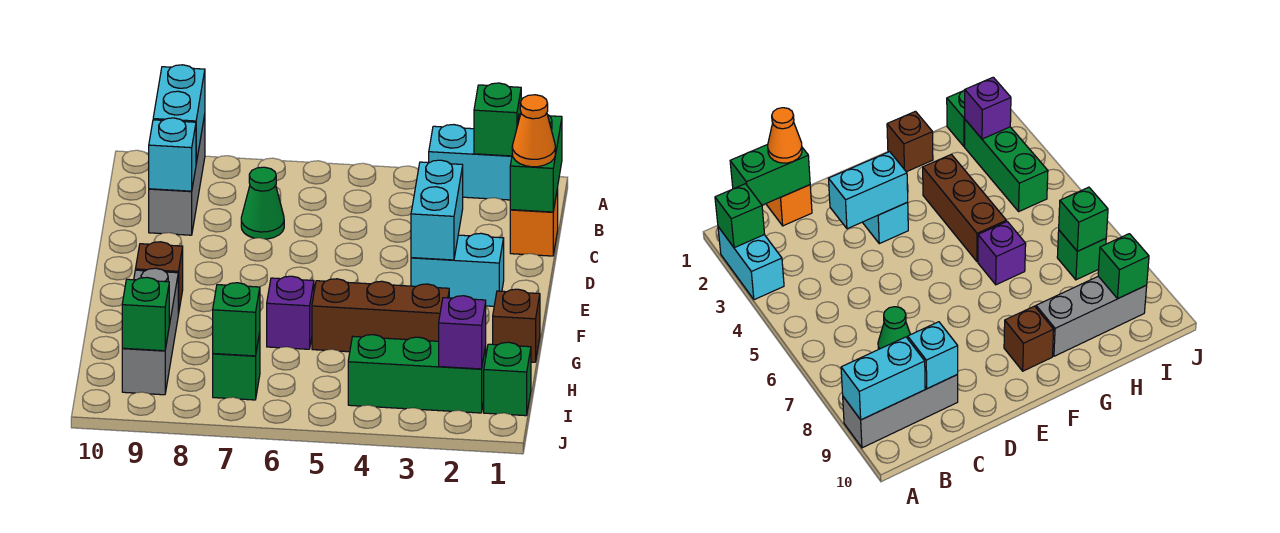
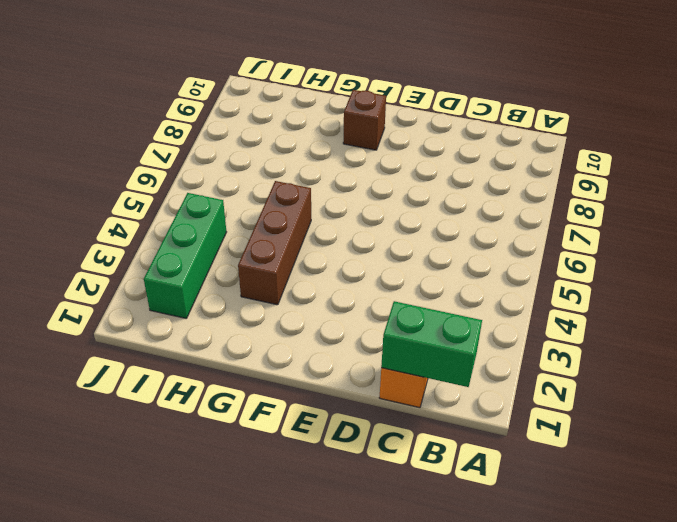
none -> cyan brick A2:A3 level 1
none -> grey brick A9:C9 level 1
none -> green cone C7 level 1

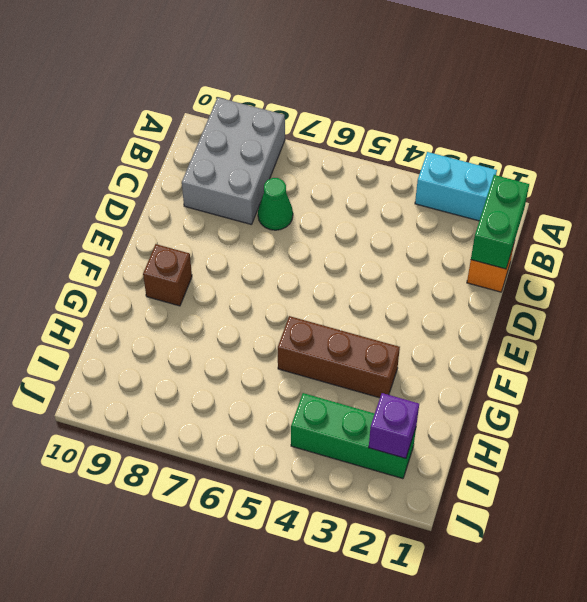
grey brick A8:C9 level 1 -> grey brick A9:C9 level 1
none -> cyan brick E2:E3 level 1
none -> brown brick G1 level 1
none -> purple brick G6 level 1

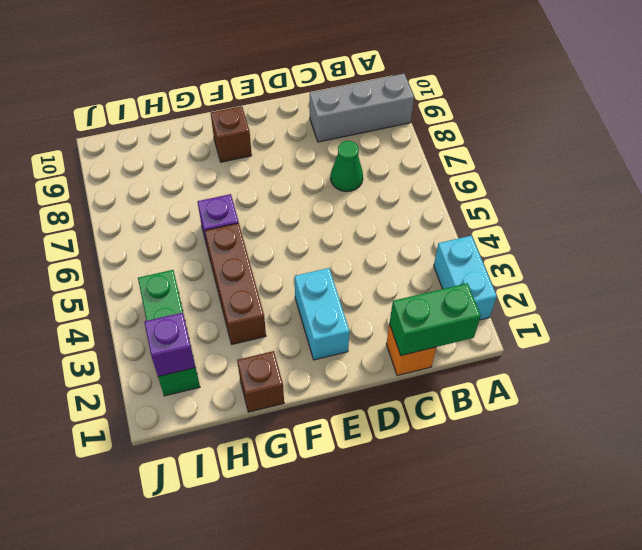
none -> grey brick G9:I9 level 1
none -> green brick I1 level 1
none -> green brick I7 level 1

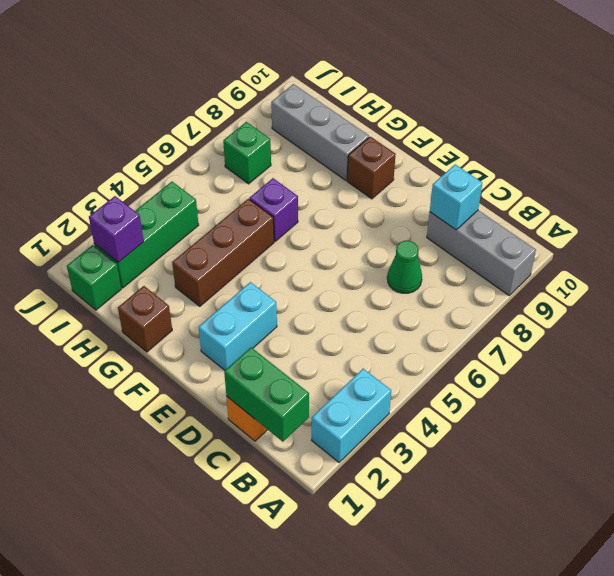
none -> green brick A2 level 2
none -> cyan brick A9:B9 level 2
none -> cyan brick D3:E3 level 2

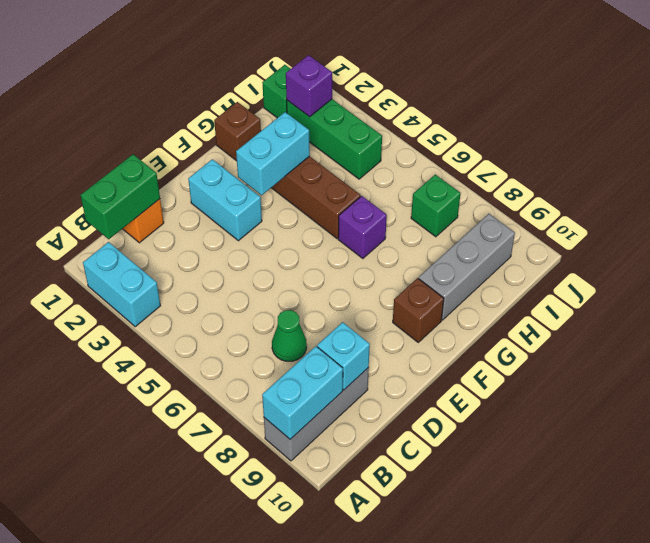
cyan brick F3:G3 level 2 -> cyan brick D3:E3 level 2
none -> green brick A2 level 2
none -> green brick I7 level 2
none -> green brick I9 level 2

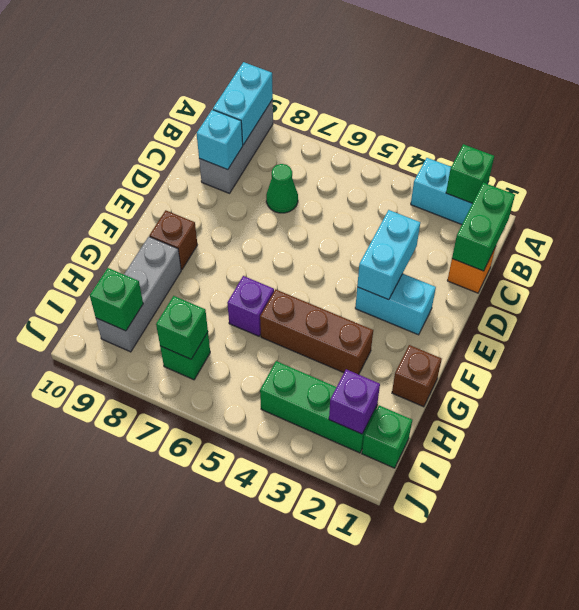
none -> orange cone C1 level 3

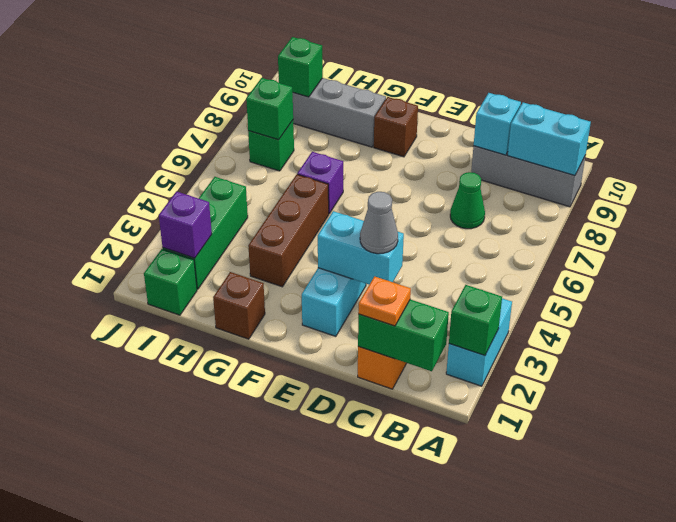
orange plate C1 level 3 -> orange cone C1 level 3
grey cone D3 level 3 -> none

